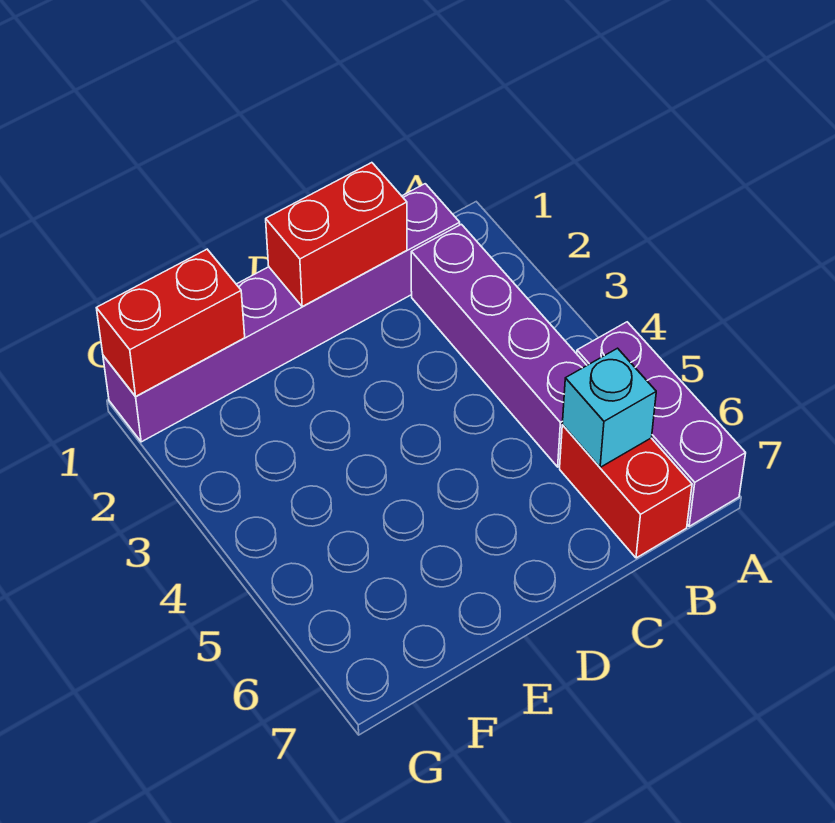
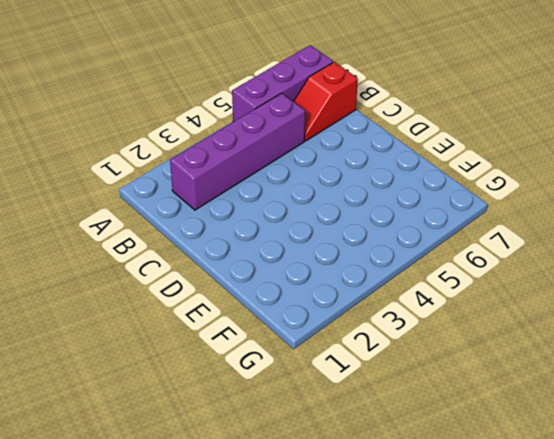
red slope B6:B7 level 1 top 7 -> red brick B6:B7 level 1
none -> purple brick B1:G1 level 1
none -> cyan brick B6 level 2

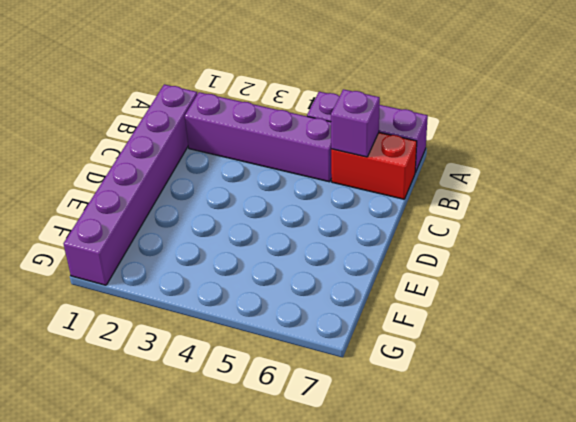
purple brick B6 level 2 -> cyan brick B6 level 2
none -> red brick C1:D1 level 2
none -> red brick F1:G1 level 2

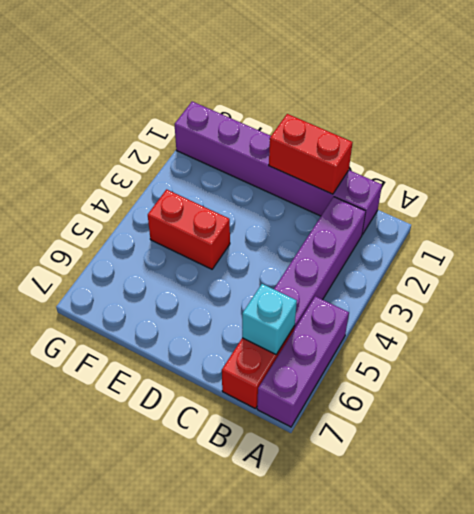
red brick E4:F4 level 1 -> red brick F1:G1 level 2

